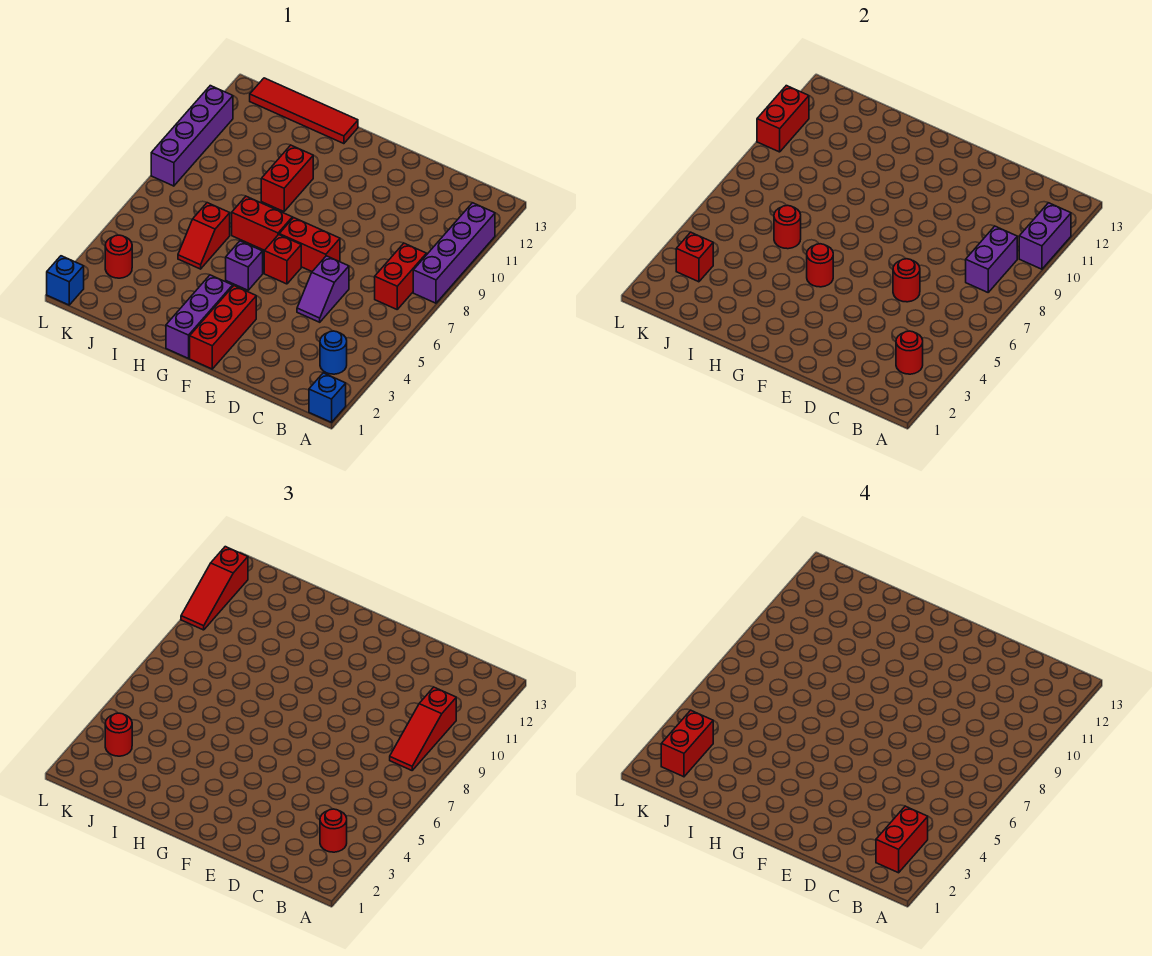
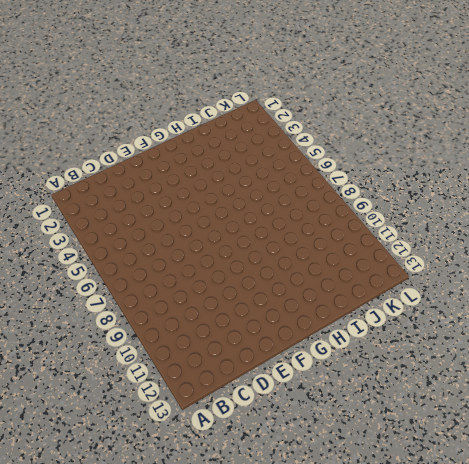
none -> blue brick A1 level 1
none -> purple brick A8:A11 level 1
none -> blue round brick B3 level 1
none -> red brick B7:B8 level 1

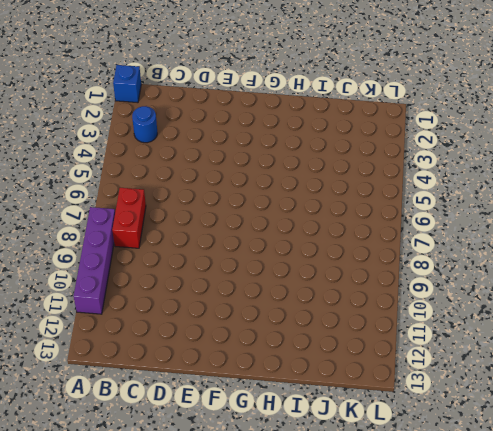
none -> purple slope D5:D6 level 1 top 6
none -> red brick E7:F7 level 1
none -> red brick F1:F3 level 1
none -> red brick F6 level 1

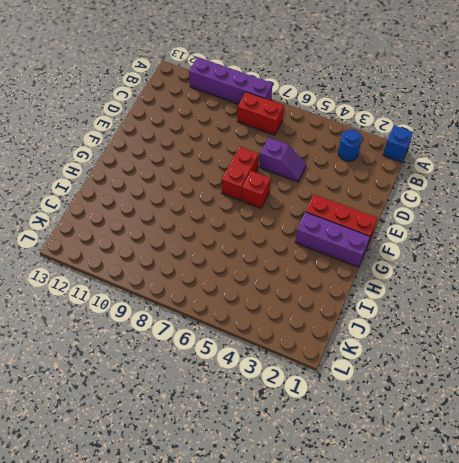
none -> purple brick G5 level 1
none -> red brick G7:H7 level 1
none -> red brick H9:H10 level 1
none -> red tile H13:K13 level 1

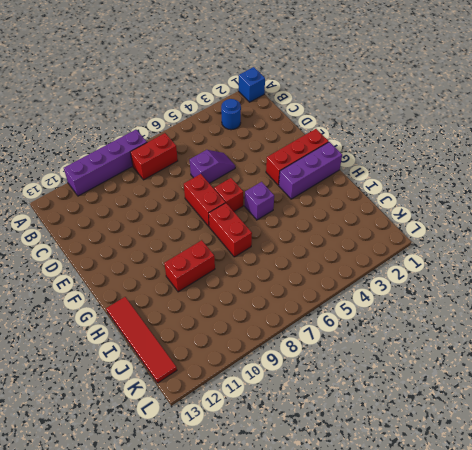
none -> red slope I5:I6 level 1 top 6
none -> red round brick K3 level 1
none -> blue brick L1 level 1
none -> purple brick L8:L11 level 1

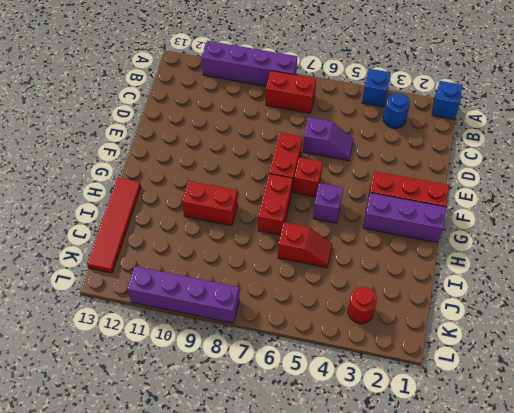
blue brick A4 level 1 -> blue brick L1 level 1
none -> purple brick A10:A11 level 2
none -> red round brick B3 level 2
none -> purple brick B8:B9 level 2
none -> red round brick D6 level 2

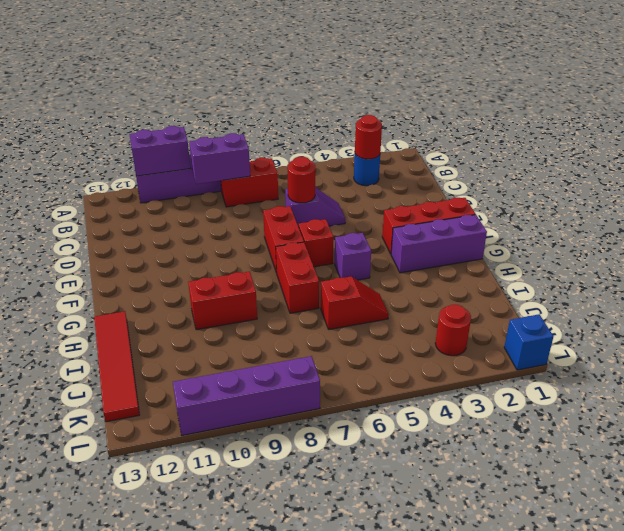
none -> blue brick A1 level 1
none -> red round brick G5 level 2
none -> red round brick I6 level 2
none -> red brick K3 level 2

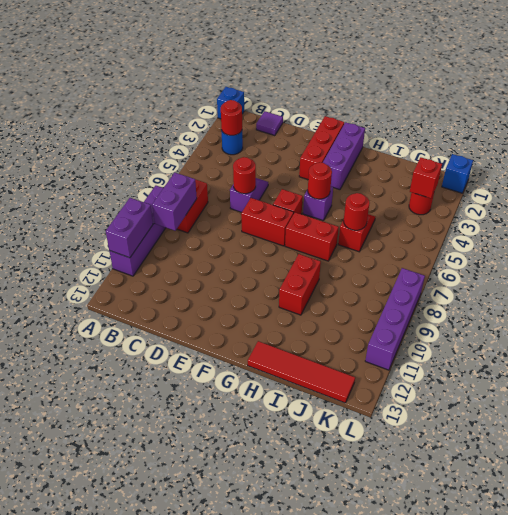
purple tile C1 level 1 -> none
none -> red brick L10:L11 level 2
none -> red round brick B3 level 3
none -> red slope B8:B10 level 3 top 10
none -> red round brick K3 level 3

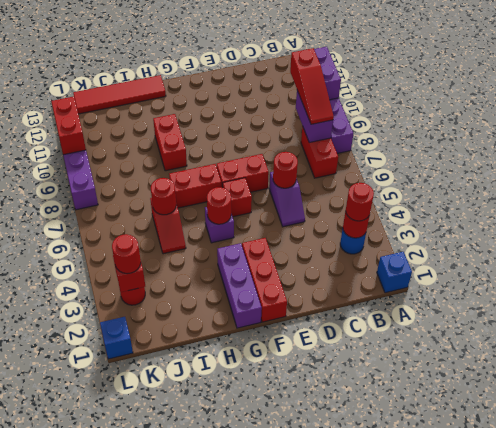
none -> red slope L10:L12 level 3 top 12
none -> red brick B2:B3 level 4
none -> red brick K2:K3 level 4

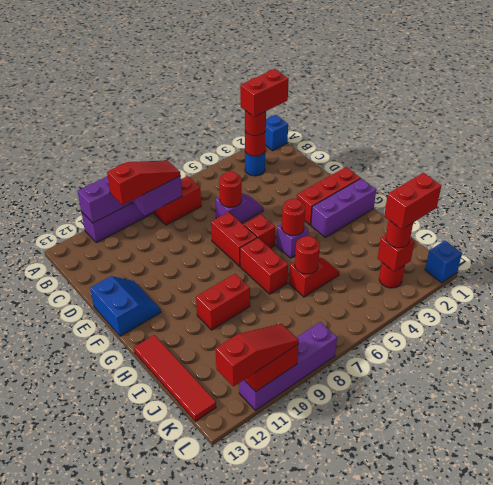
blue slope E12:F13 level 1 top 13 -> none

